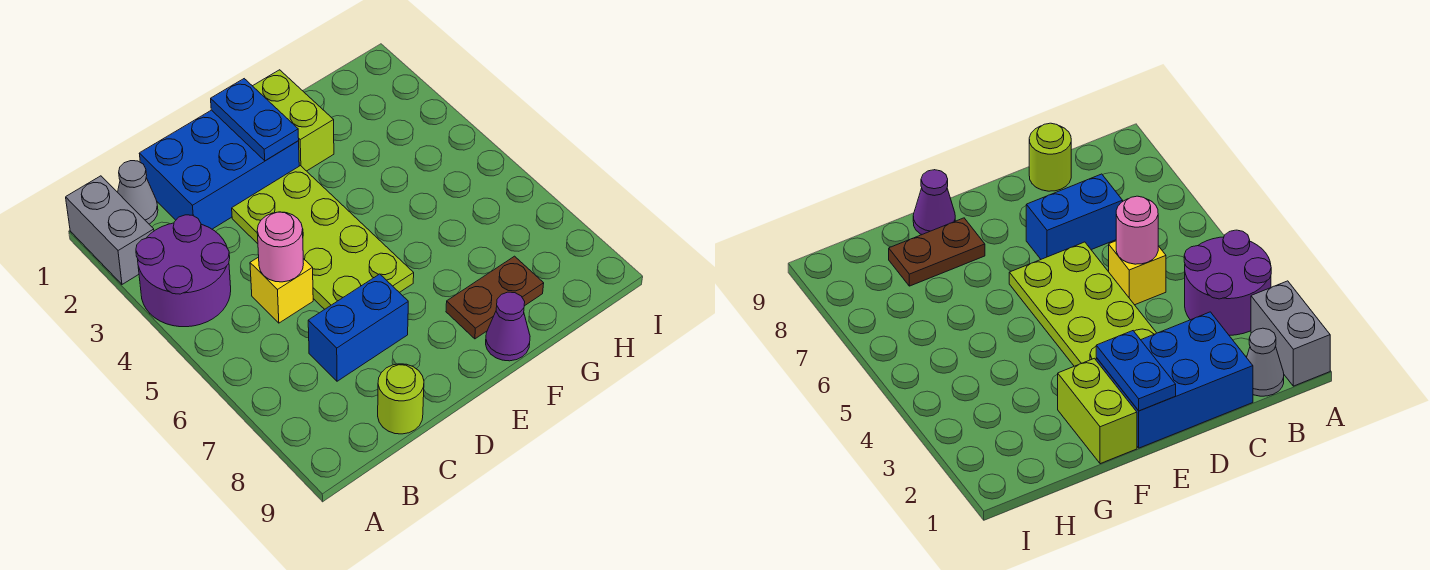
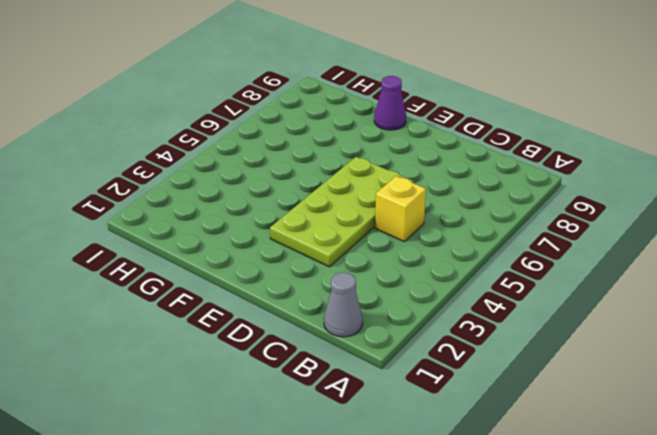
none -> grey brick A1:A2 level 1
none -> purple round brick A3:B4 level 1
none -> blue brick C1:E2 level 1

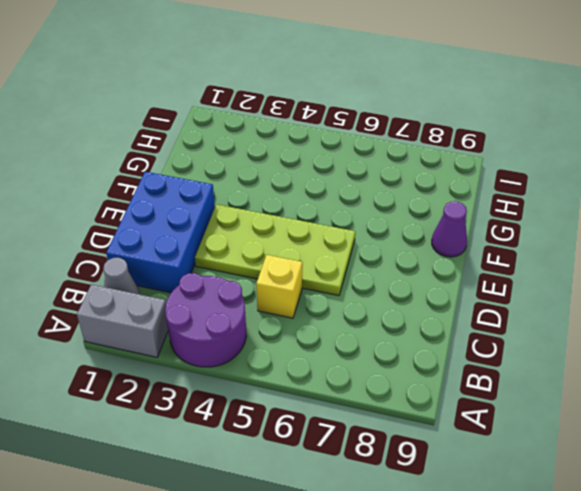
none -> blue brick C7:D7 level 1
none -> lime round brick C9 level 1
none -> lime brick F1:F2 level 1

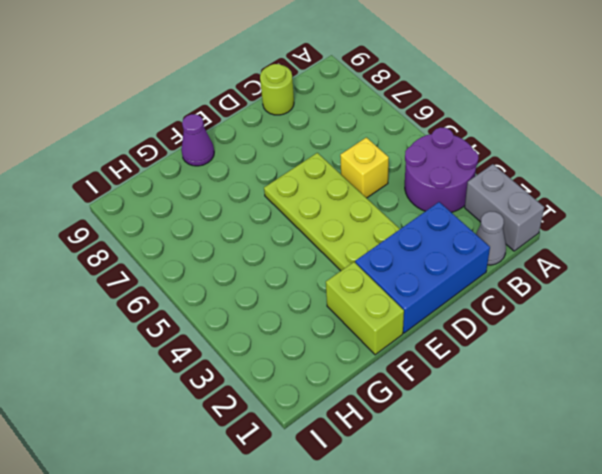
none -> blue brick C7:D7 level 1
none -> brown plate F8:G8 level 1
none -> pink round brick C5 level 2

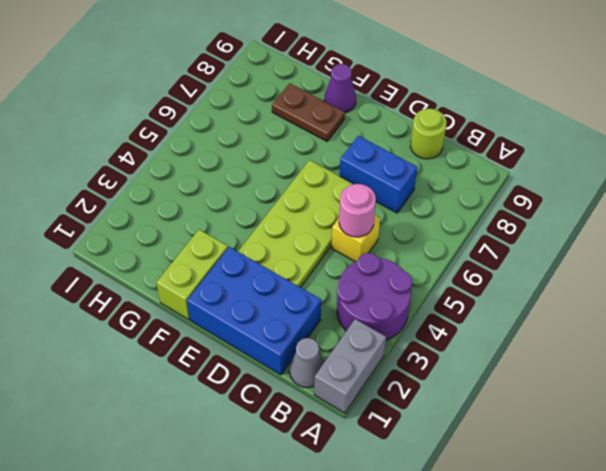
none -> blue plate E1:E2 level 2

